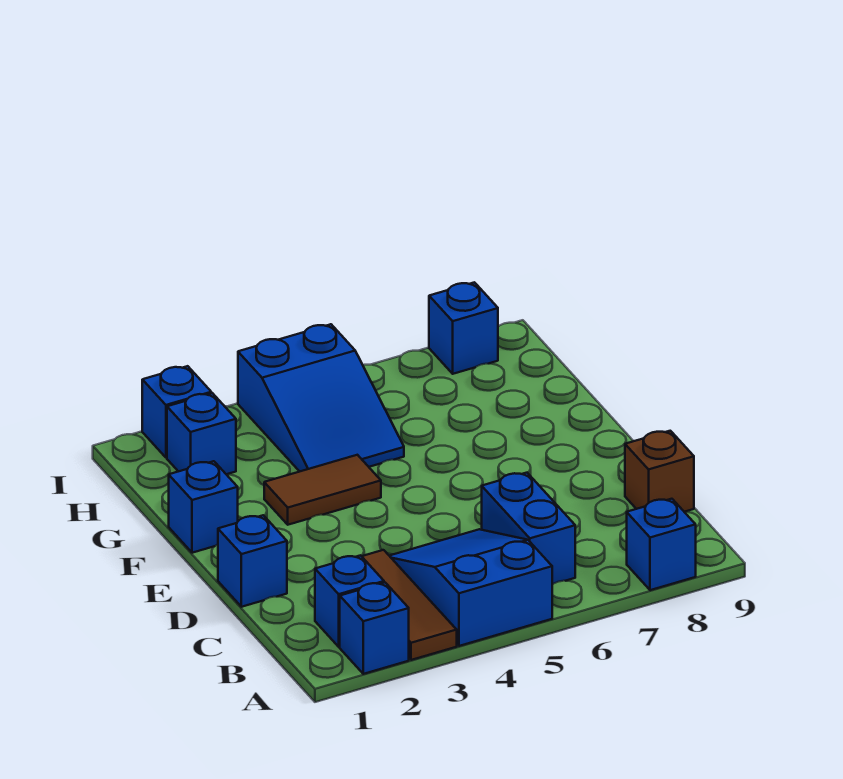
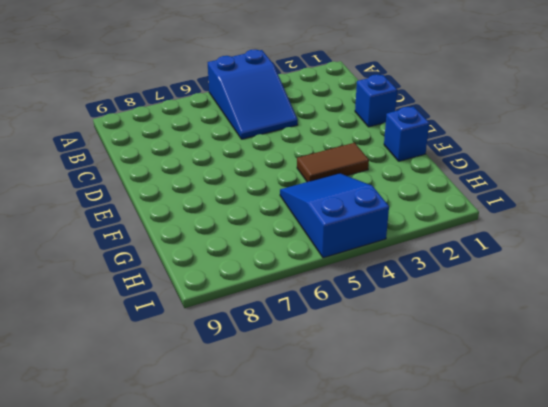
none -> blue brick A2 level 1
none -> brown tile A3:C3 level 1
none -> blue brick A8 level 1

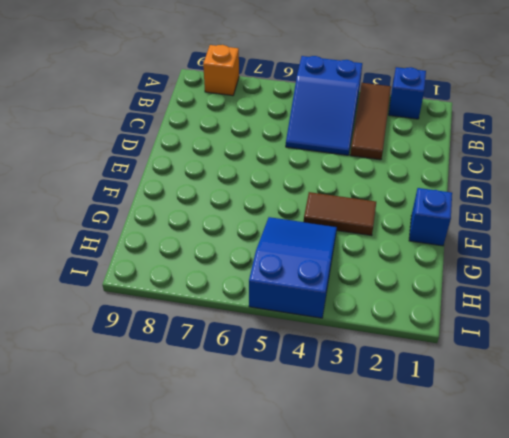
orange brick A8 level 1 -> blue brick A8 level 1
none -> blue brick B2 level 1
none -> blue brick B6:C6 level 1
none -> brown brick C9 level 1

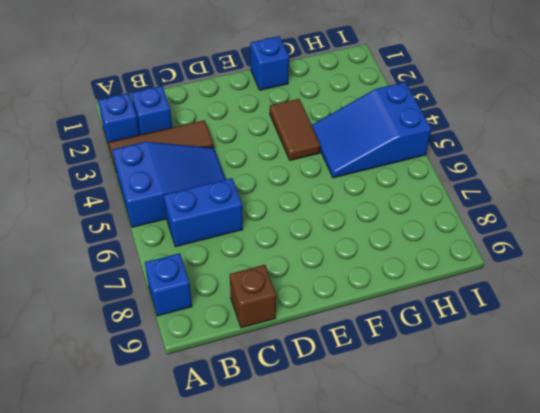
none -> blue brick D1 level 1
none -> blue brick H2 level 1
none -> blue brick I2 level 1

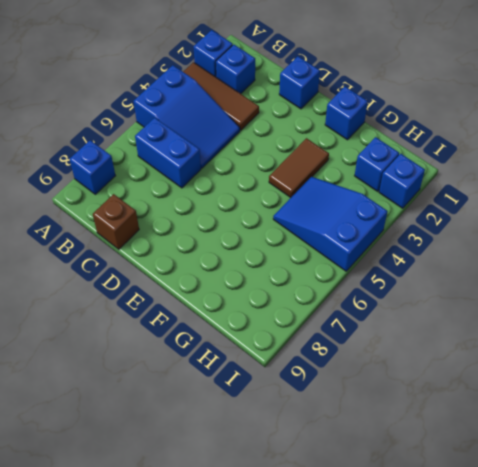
none -> blue brick I8 level 1

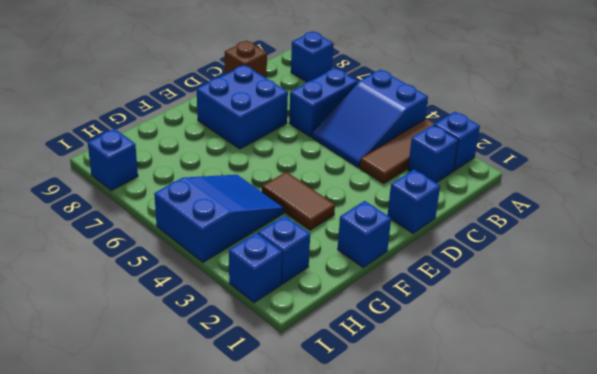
blue brick D7:E8 level 1 -> none

